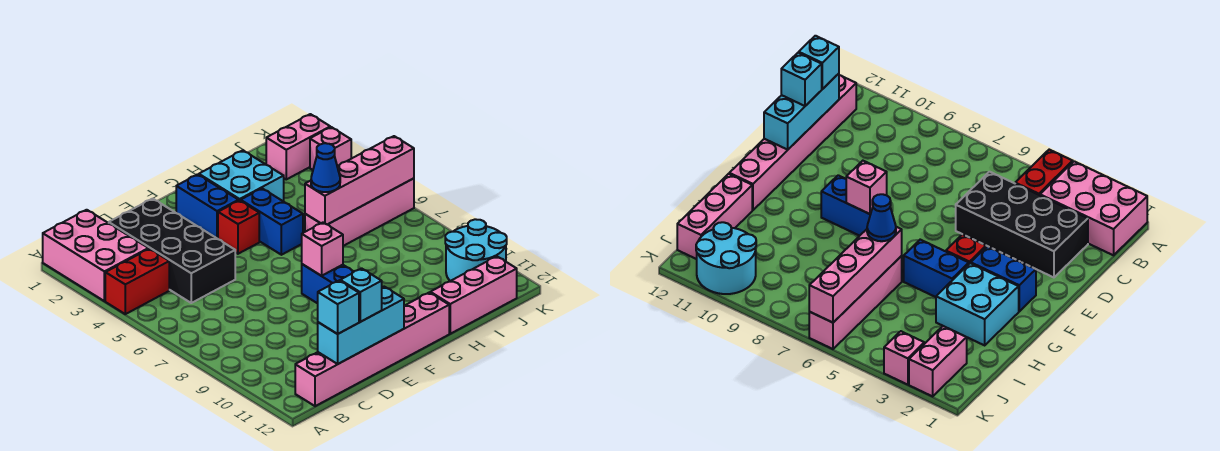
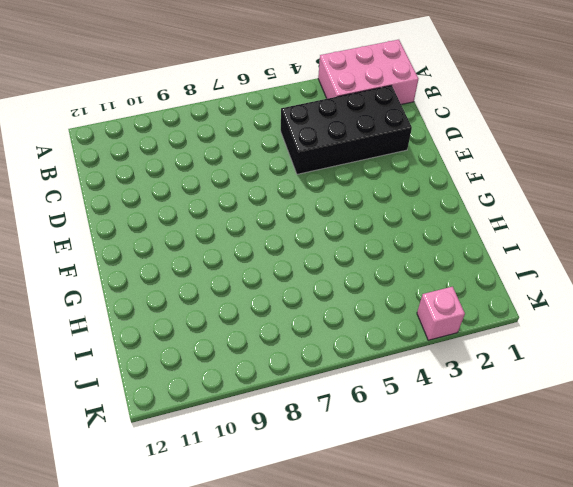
none -> red brick A4:B4 level 1
none -> pink brick B12:G12 level 1
none -> blue brick F2:F3 level 1

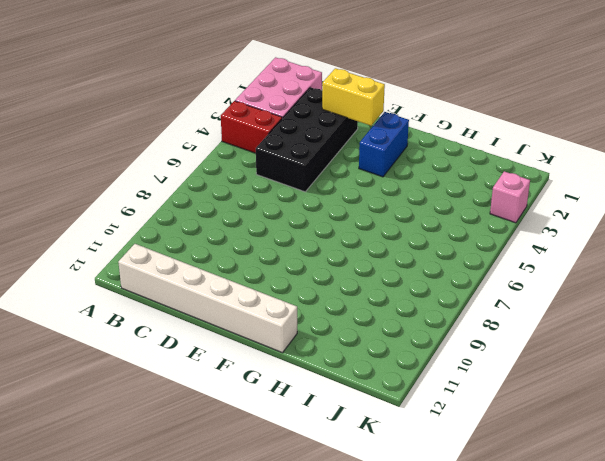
white brick B12:G12 level 1 -> pink brick B12:G12 level 1
yellow brick D2:E2 level 2 -> none
none -> red brick F4 level 1
none -> blue brick F8:F9 level 1
none -> cyan brick G2:H3 level 1

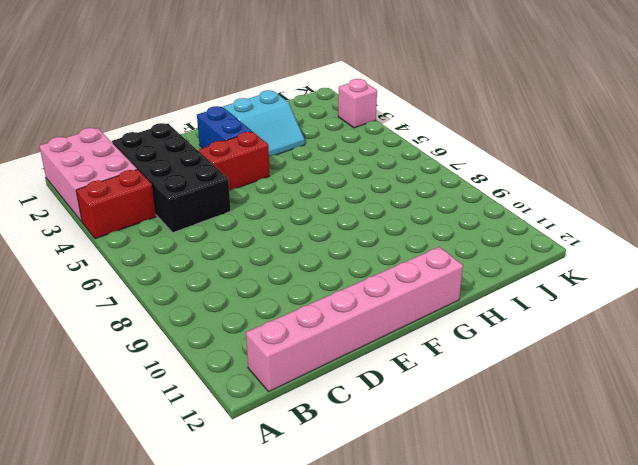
red brick E4:F4 level 1 -> red brick F4 level 1
cyan slope G2:H3 level 1 top 2 -> cyan brick G2:H3 level 1
none -> blue brick F8:F9 level 1
none -> blue brick G4:G5 level 1
none -> pink brick H6:K6 level 1

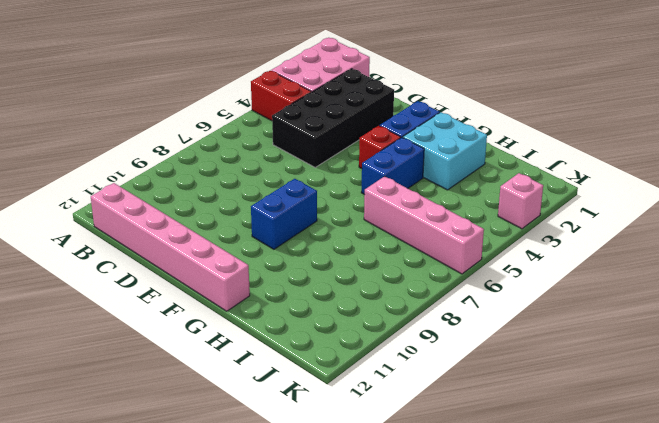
none -> pink brick H12:J12 level 1
none -> pink brick J2:K2 level 1
none -> cyan round brick J10:K11 level 1

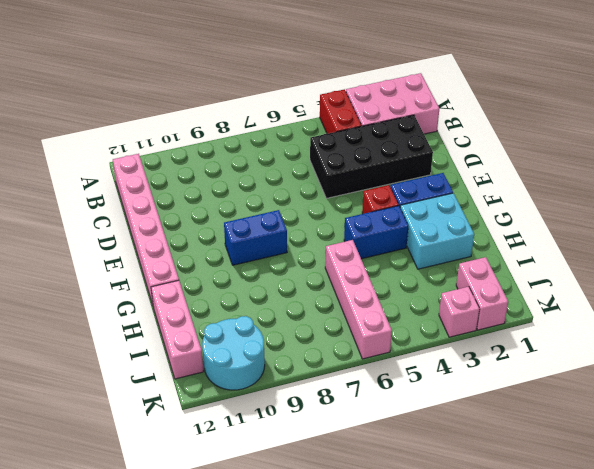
none -> cyan brick C12:E12 level 2
none -> pink brick F8 level 2
none -> pink brick H6:K6 level 2

